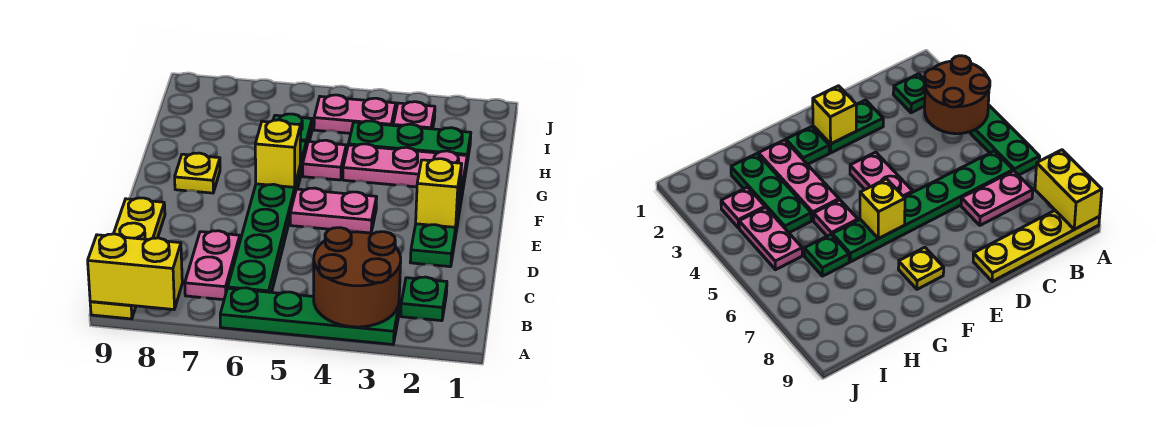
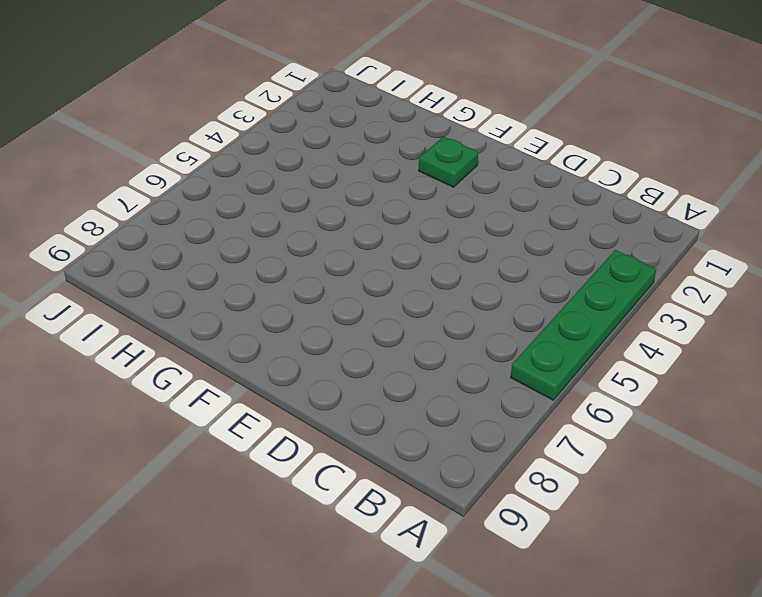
none -> yellow plate A9:D9 level 1
none -> green plate B2 level 1
none -> green plate B6:G6 level 1

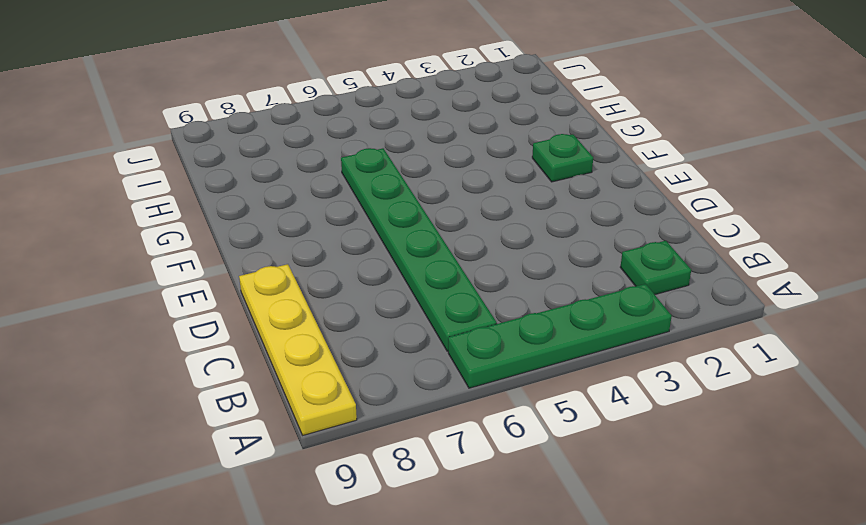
none -> pink plate B7:C7 level 1
none -> green plate D2:E2 level 1
none -> pink plate E4:E5 level 1

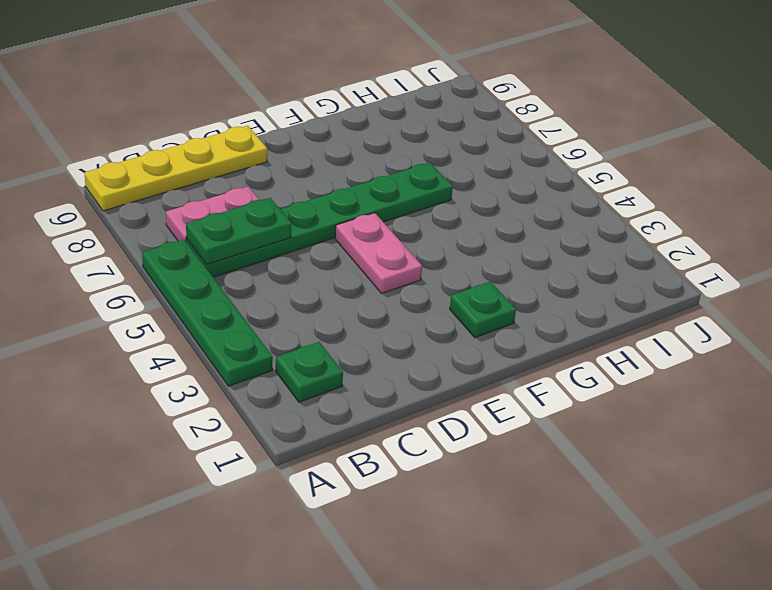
green plate B6:C6 level 2 -> green plate D2:E2 level 1
none -> yellow plate F8 level 1
none -> pink plate G2:G4 level 1
none -> pink plate G5 level 1

